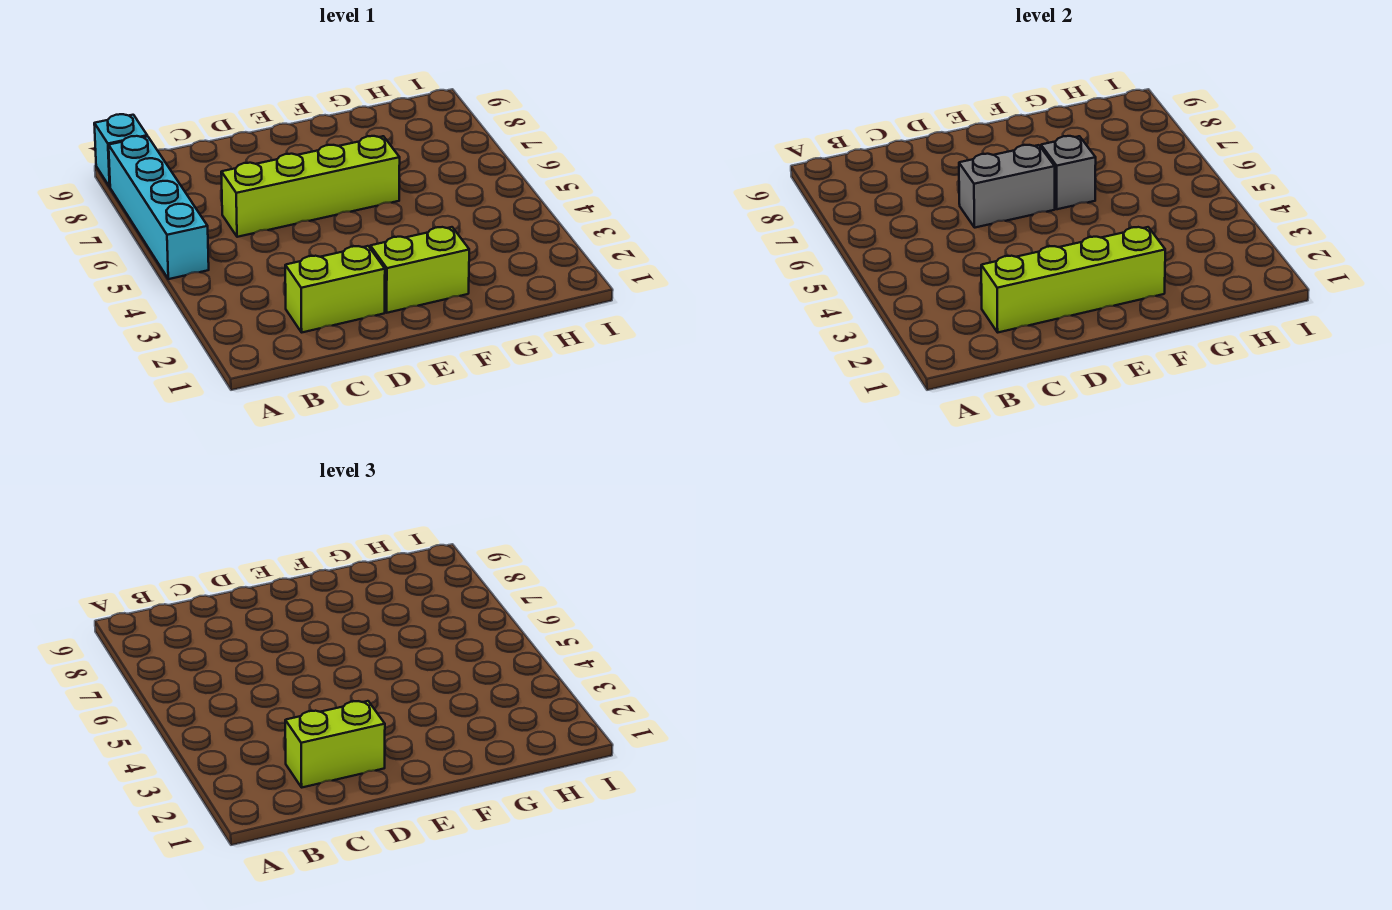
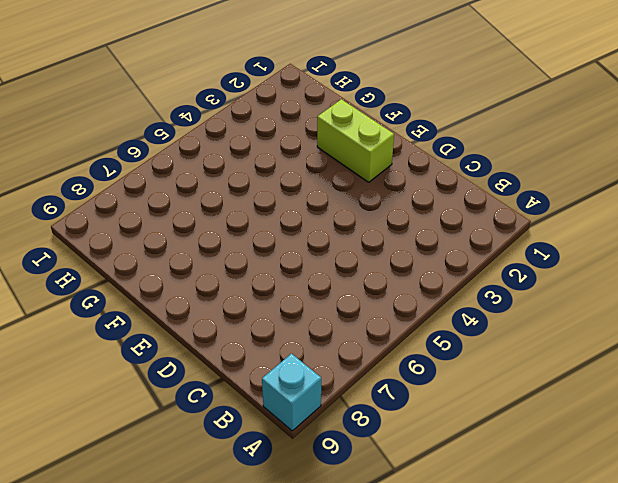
none -> cyan brick A5:A8 level 1
none -> lime brick C2:D2 level 1

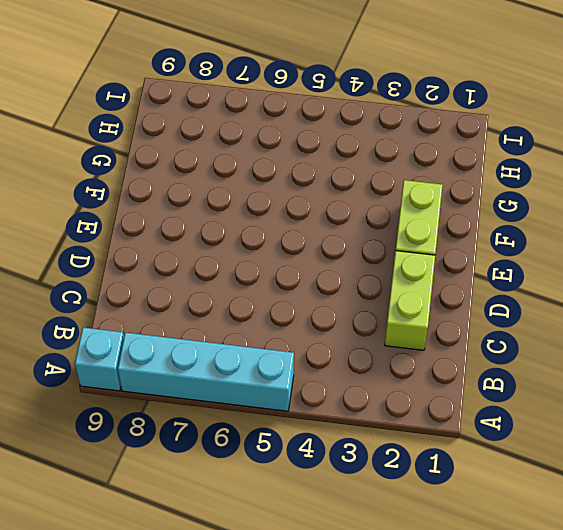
none -> lime brick C6:F6 level 1
none -> lime brick C2:F2 level 2

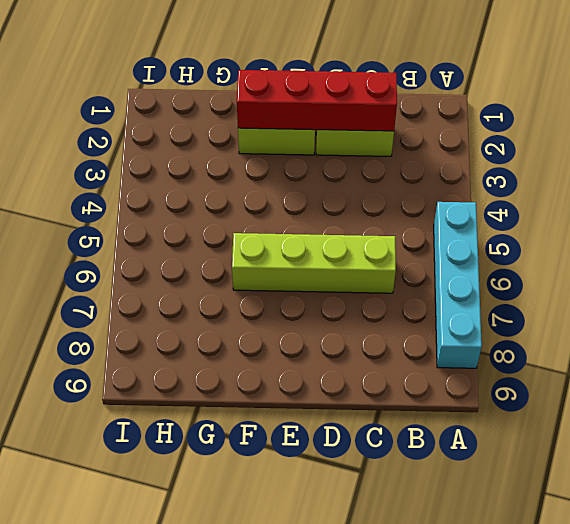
red brick C2:F2 level 2 -> lime brick C2:F2 level 2
none -> cyan brick A9 level 1
none -> grey brick D6:E6 level 2

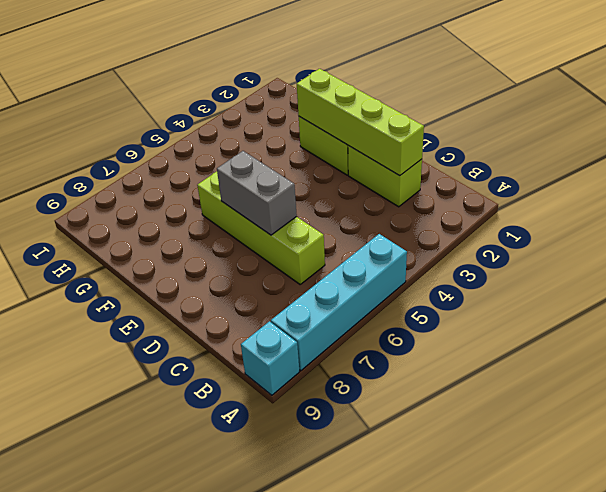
none -> grey brick F6 level 2
none -> lime brick C2:D2 level 3

